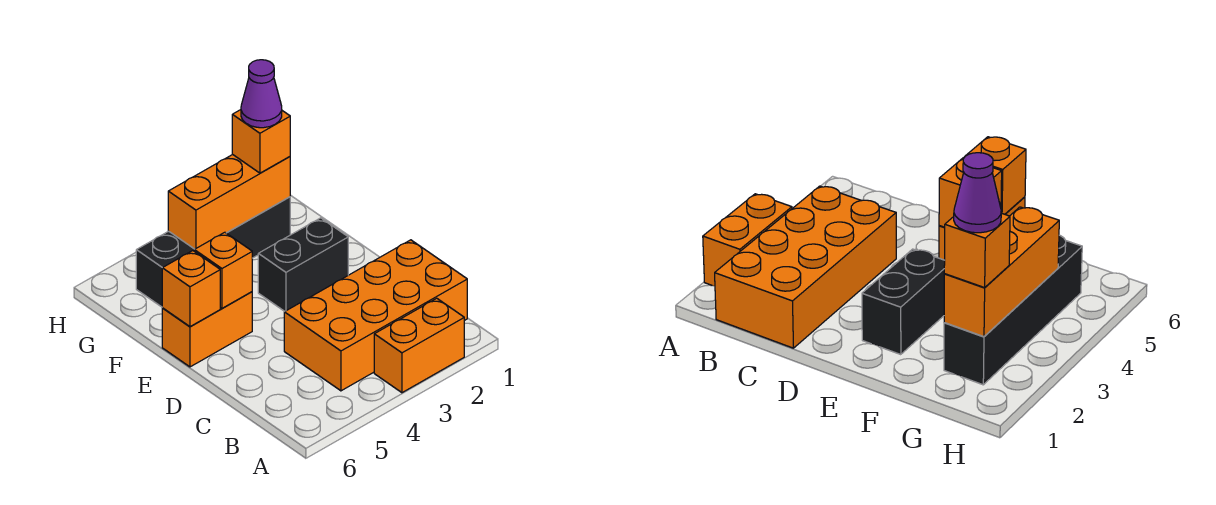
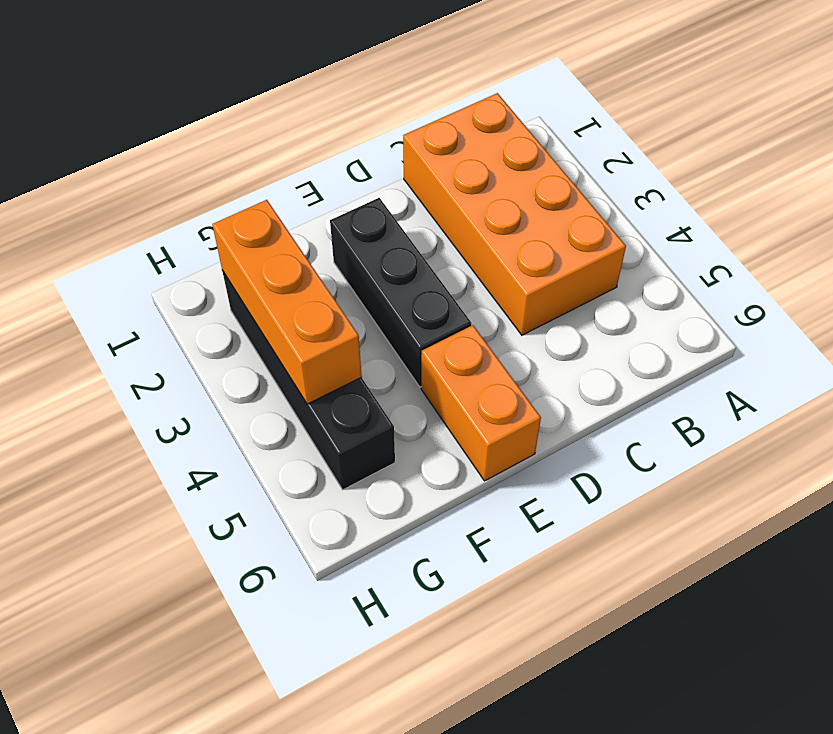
black brick E2:E4 level 1 -> black brick E2:E3 level 1
none -> orange brick A2:A3 level 1
none -> orange brick E5 level 2

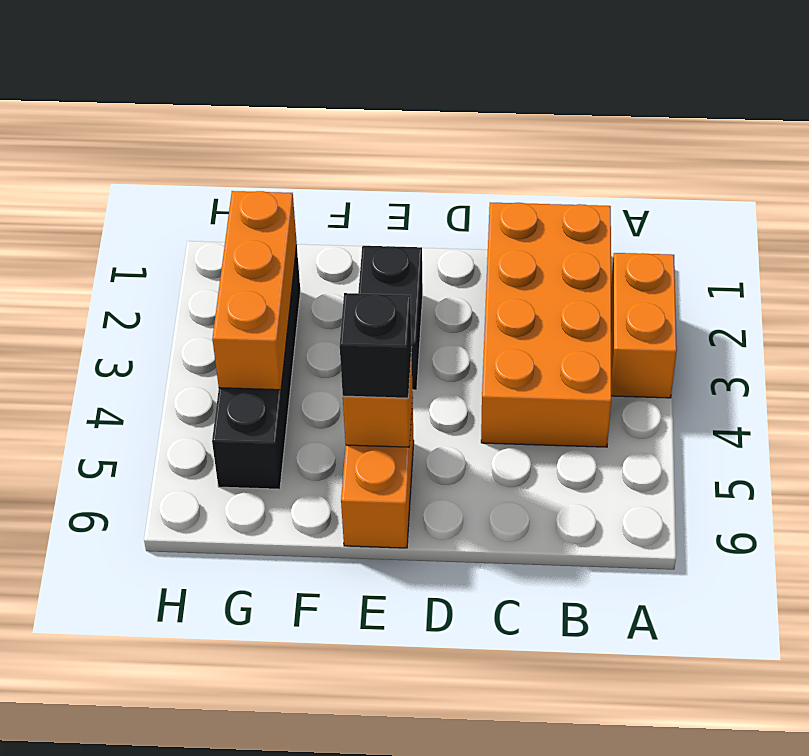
black brick E5 level 3 -> none
none -> orange brick E6 level 2
none -> orange brick G2 level 3

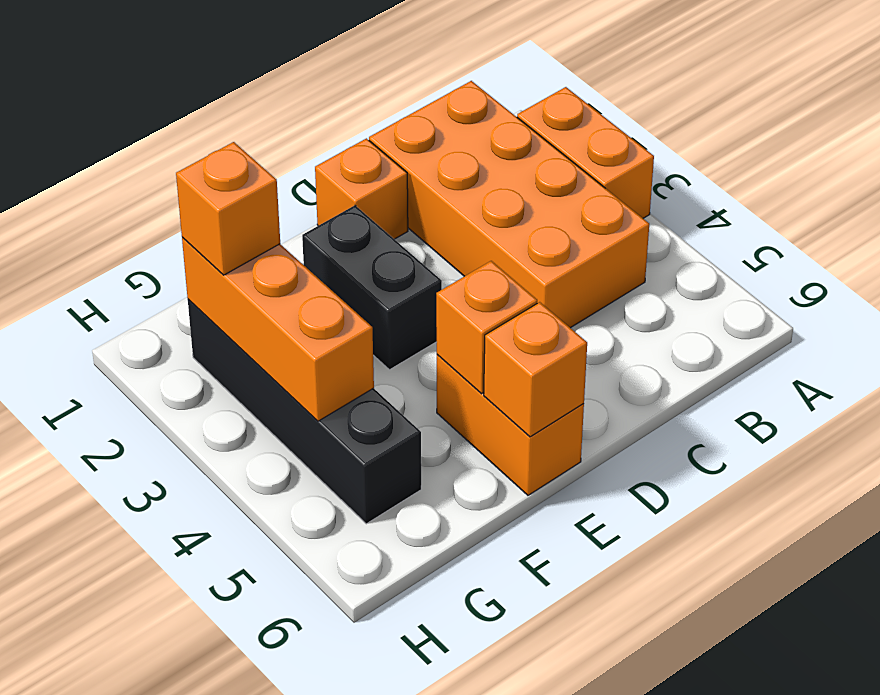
orange brick D1 level 1 -> none
none -> purple cone G2 level 4

